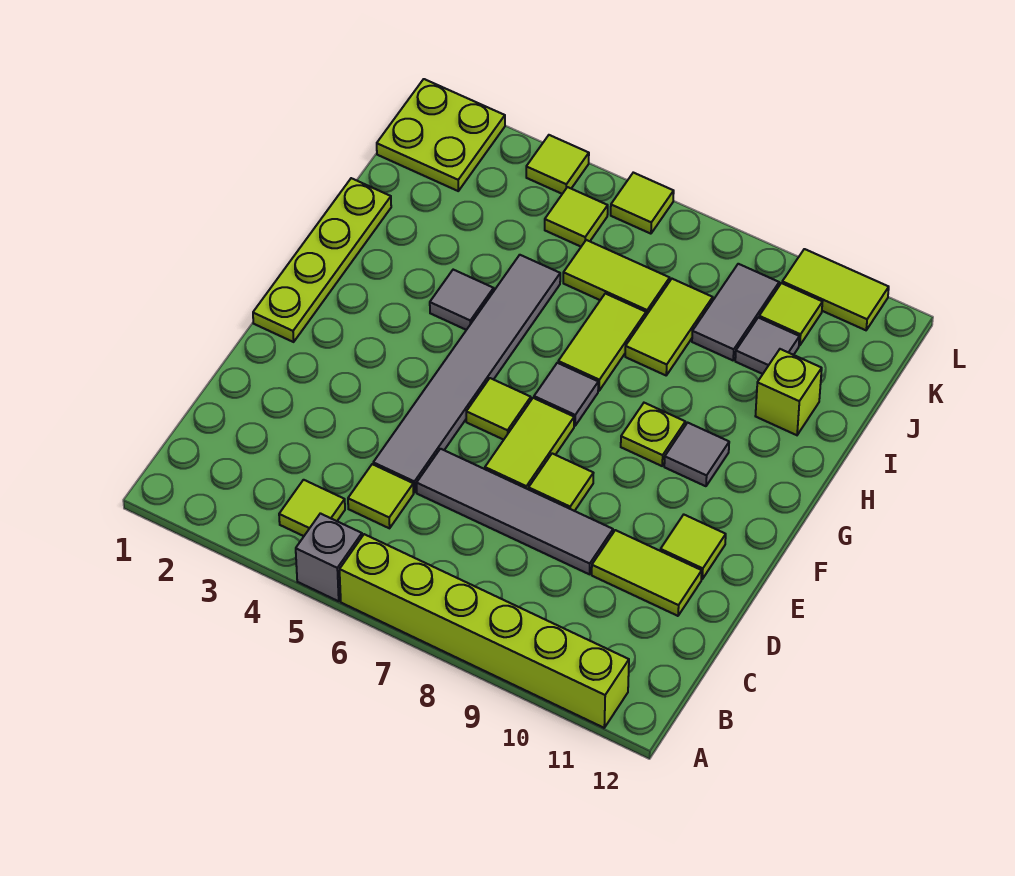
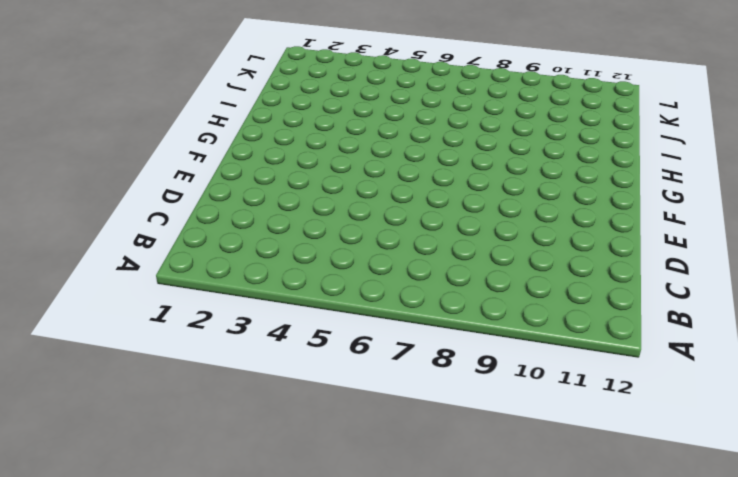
none -> grey brick A5 level 1
none -> lime brick A6:A11 level 1
none -> lime tile B4 level 1

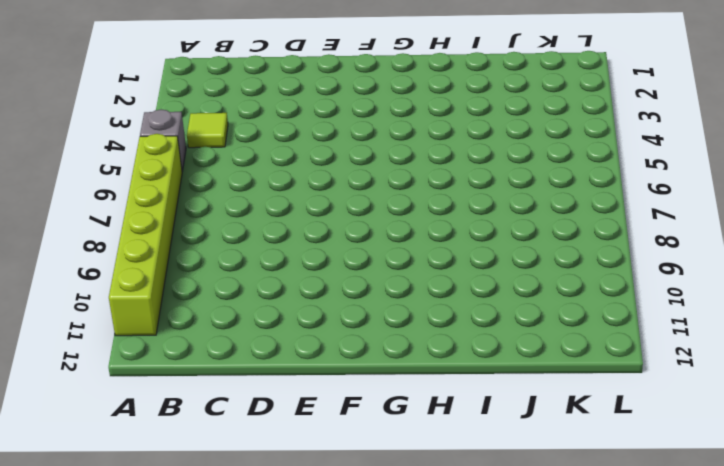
none -> lime tile C5 level 1
none -> grey tile D5:I5 level 1
none -> grey tile D6:D9 level 1

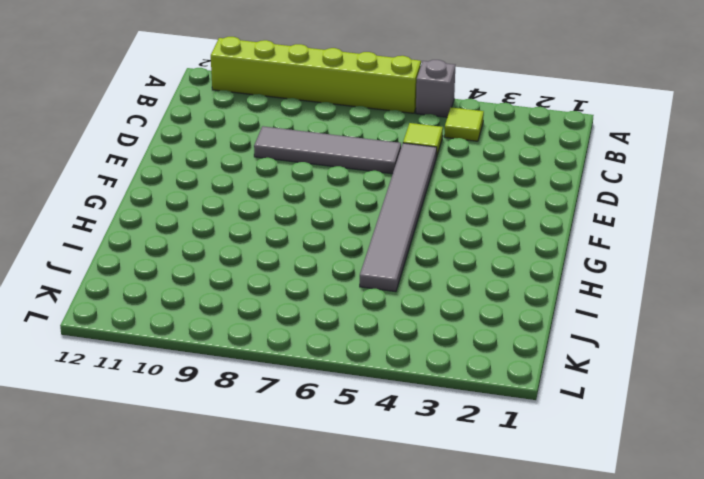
none -> lime tile D10:D11 level 1
none -> lime tile E7:F7 level 1
none -> lime tile E8 level 1

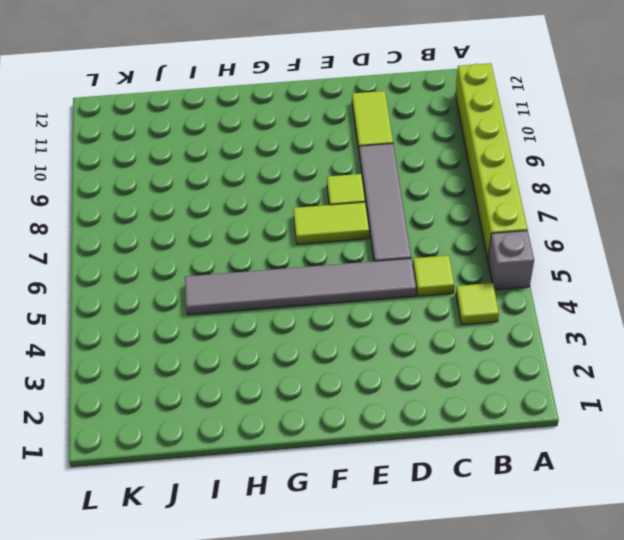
none -> lime tile E11 level 1
none -> lime plate F1:I1 level 1
none -> lime tile F6 level 1

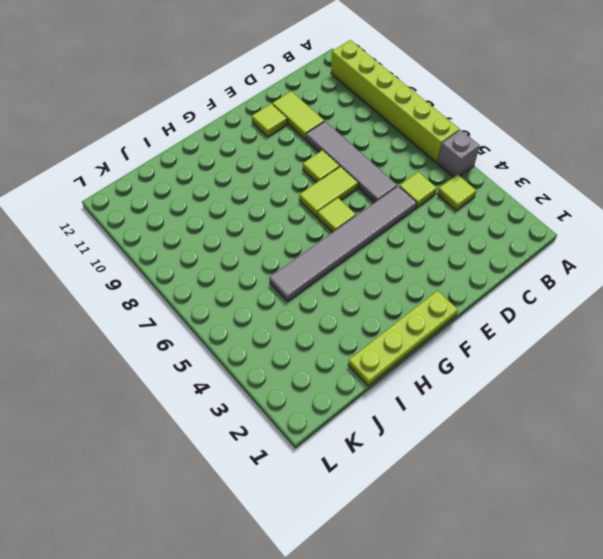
none -> grey tile G7 level 1
none -> lime plate G9 level 1
none -> grey tile G10 level 1

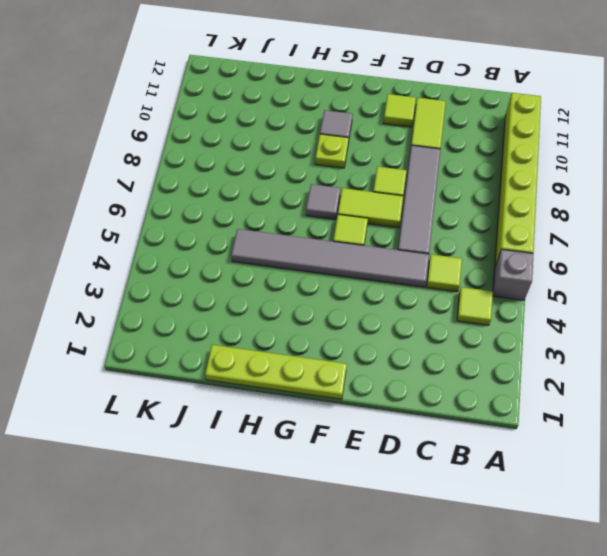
none -> grey tile H4 level 1
none -> lime tile H7:I7 level 1
none -> lime tile I8:J8 level 1

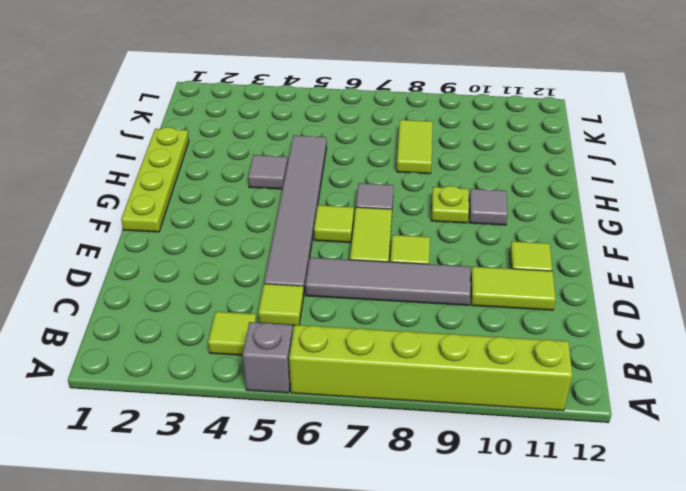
none -> lime tile H7:I7 level 1
none -> lime brick I11 level 1
none -> lime tile J6:J7 level 1

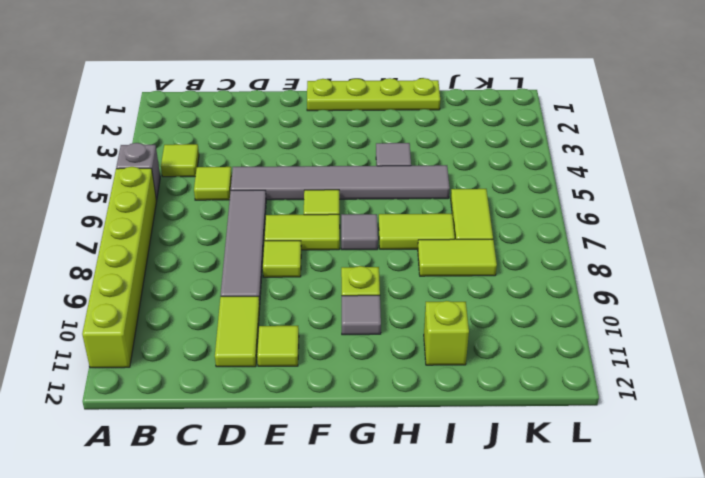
none -> grey tile J9:K9 level 1
none -> grey tile J10 level 1
none -> lime plate K1:L2 level 1

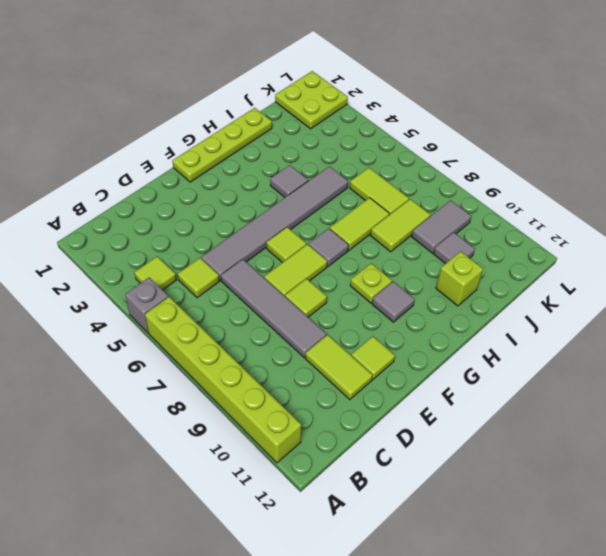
none -> lime tile K5 level 1
none -> lime tile K10 level 1
none -> lime tile L4 level 1

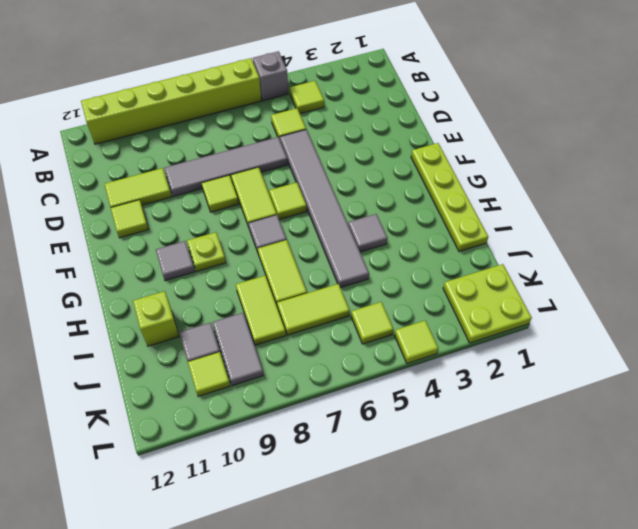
none -> lime tile L6 level 1
none -> lime tile L10:L11 level 1

